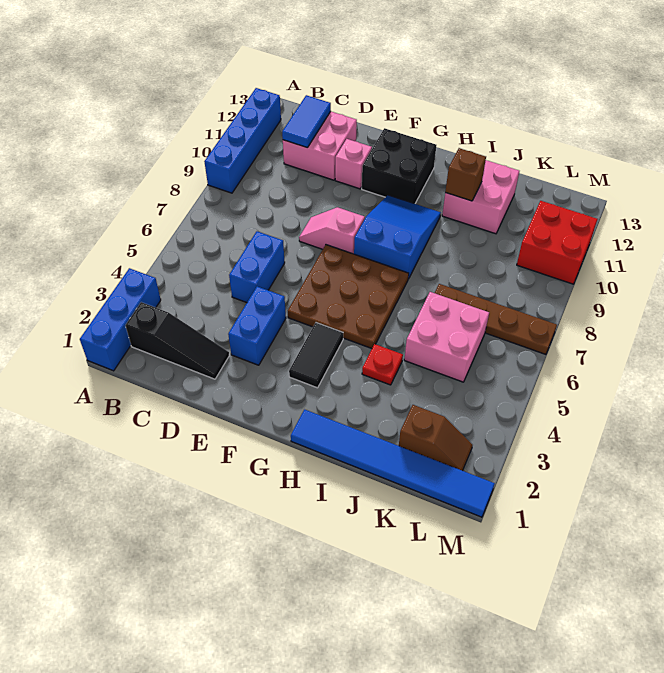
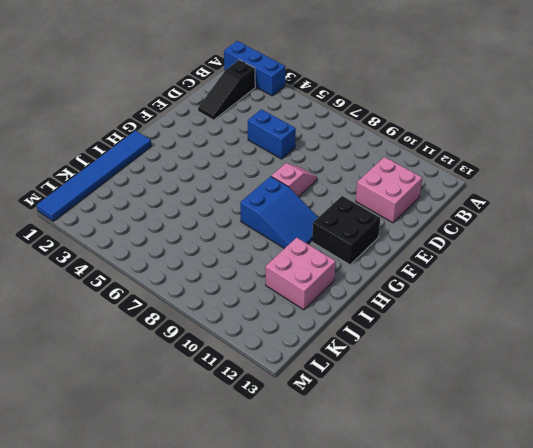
none -> blue brick A9:A12 level 1
none -> blue brick E3:E4 level 1
none -> pink brick E11 level 1

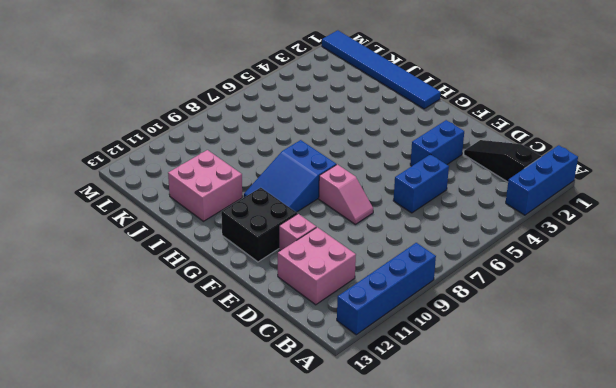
none -> brown plate F5:H7 level 1
none -> black tile G3:G4 level 1
none -> red plate I4 level 1

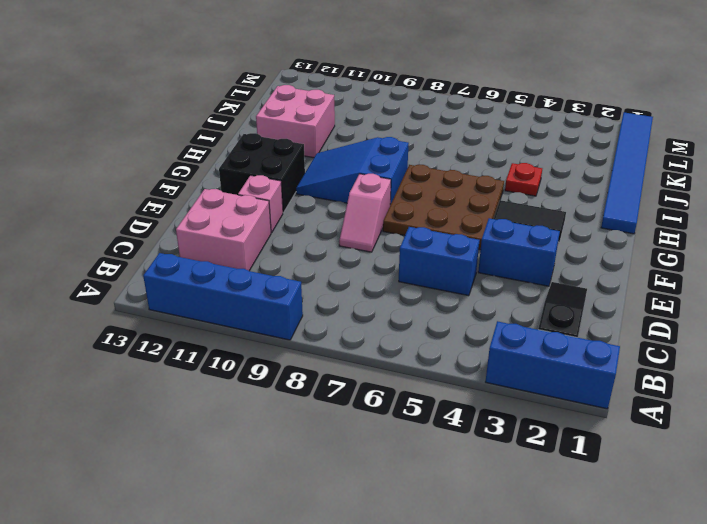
none -> pink brick J5:K6 level 1
none -> brown plate J7:M7 level 1
none -> brown slope K2:L2 level 1 top K

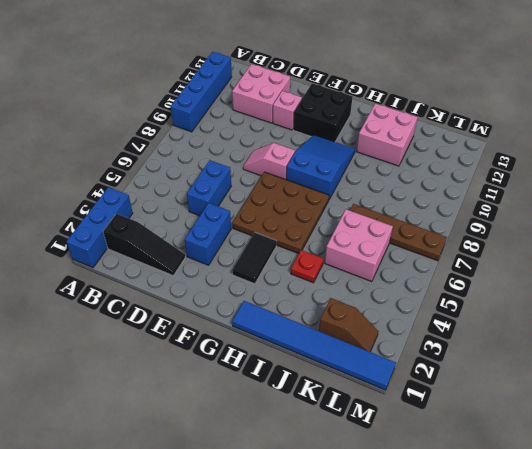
none -> red brick L10:M11 level 1
none -> blue tile C11:C12 level 2
none -> brown brick I11 level 2

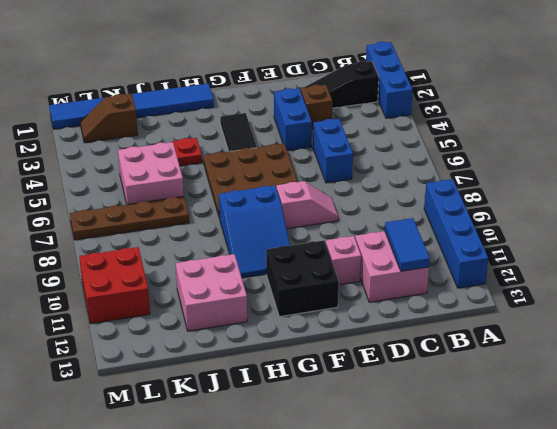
brown brick D3 level 1 -> brown brick I11 level 2

